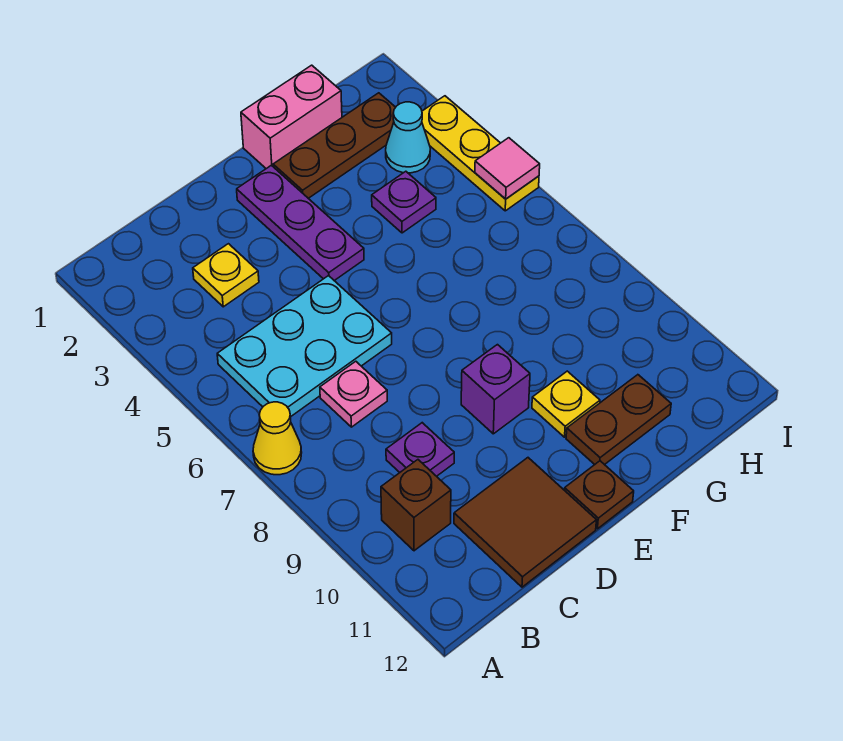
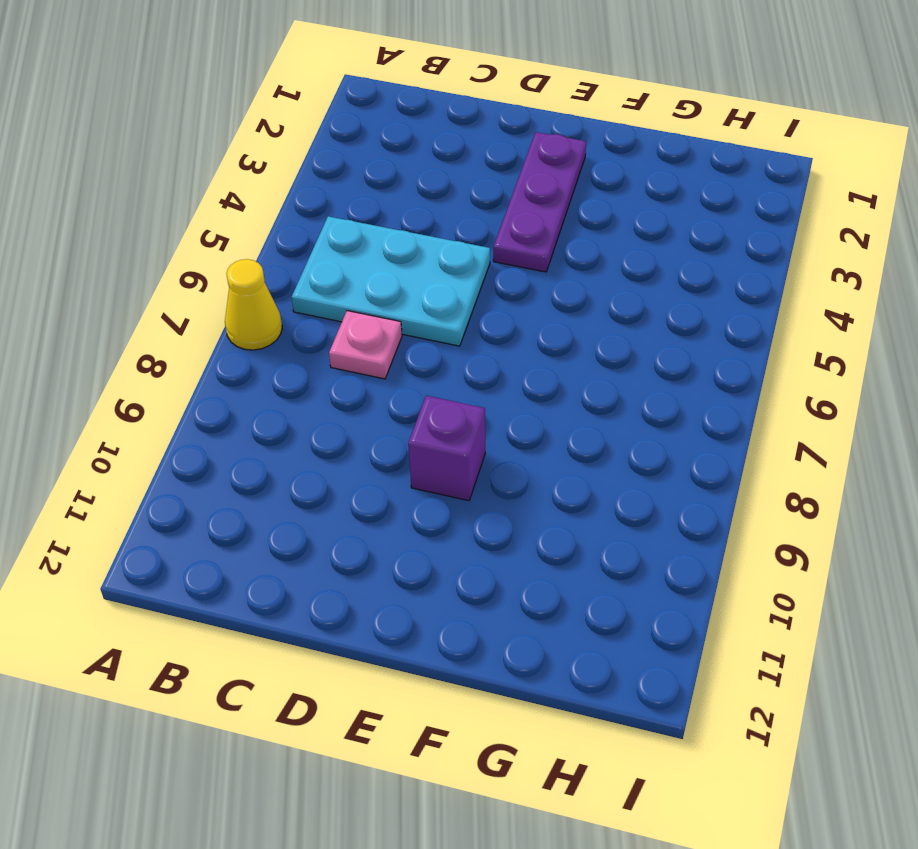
none -> brown brick B10 level 1
none -> yellow plate C3 level 1
none -> purple plate C9 level 1

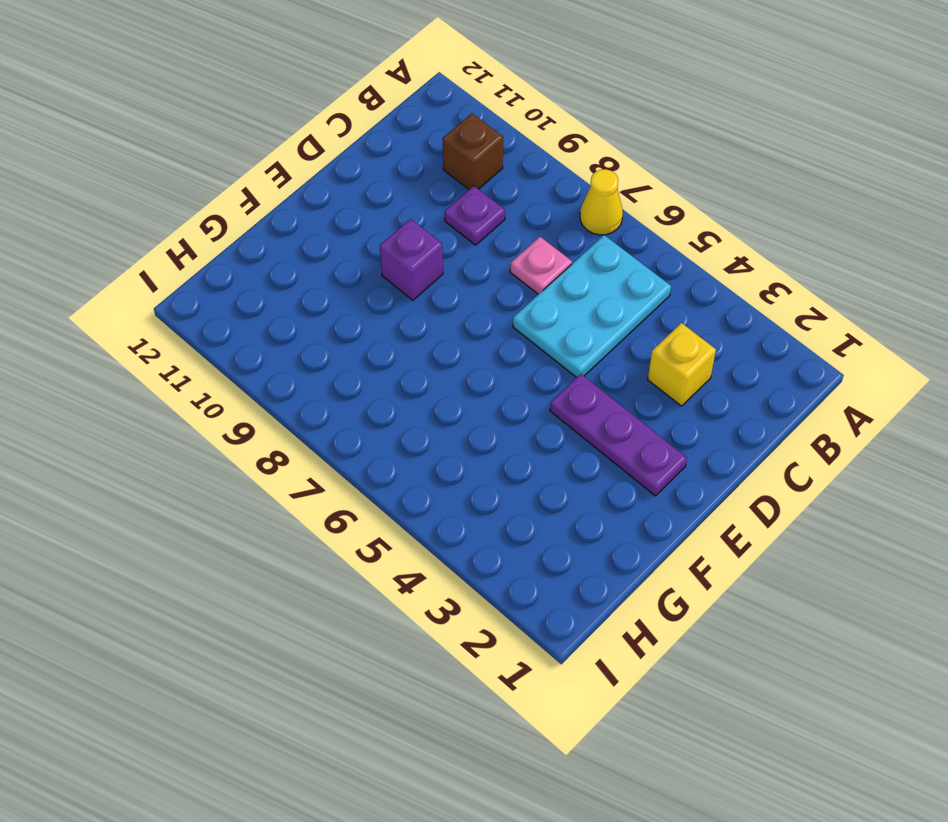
yellow brick C3 level 1 -> yellow plate C3 level 1
none -> brown tile C11:D12 level 1
none -> brown plate E12 level 1
none -> pink brick F1:G1 level 1

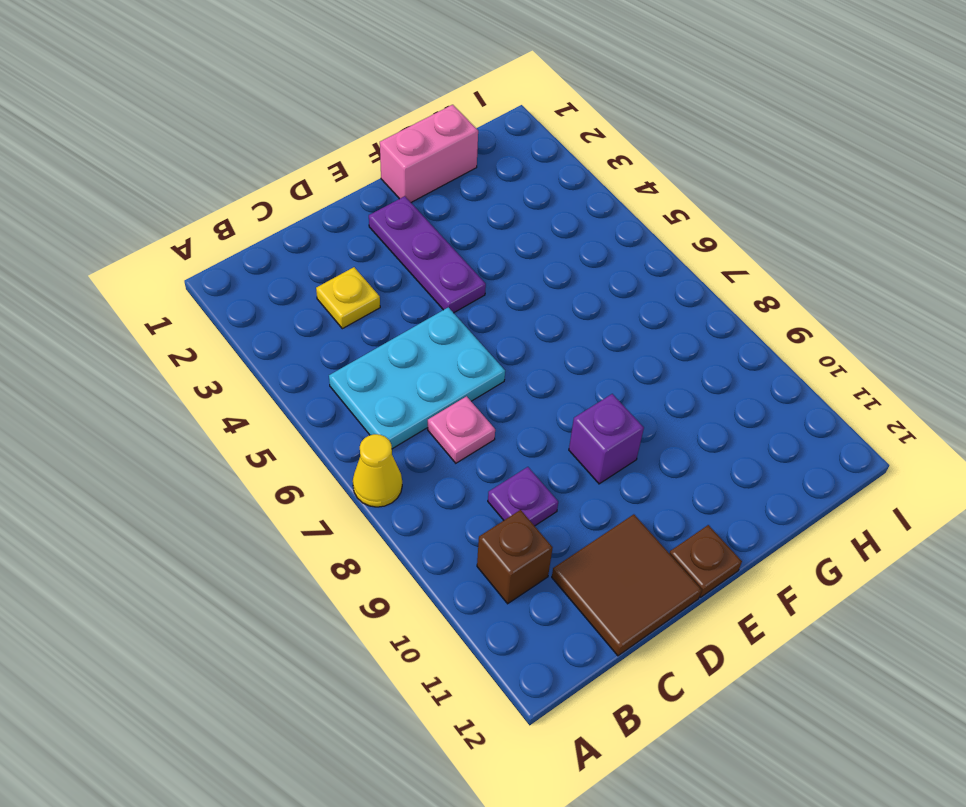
none -> brown plate F2:H2 level 1
none -> yellow plate F10 level 1
none -> brown plate F11:G11 level 1

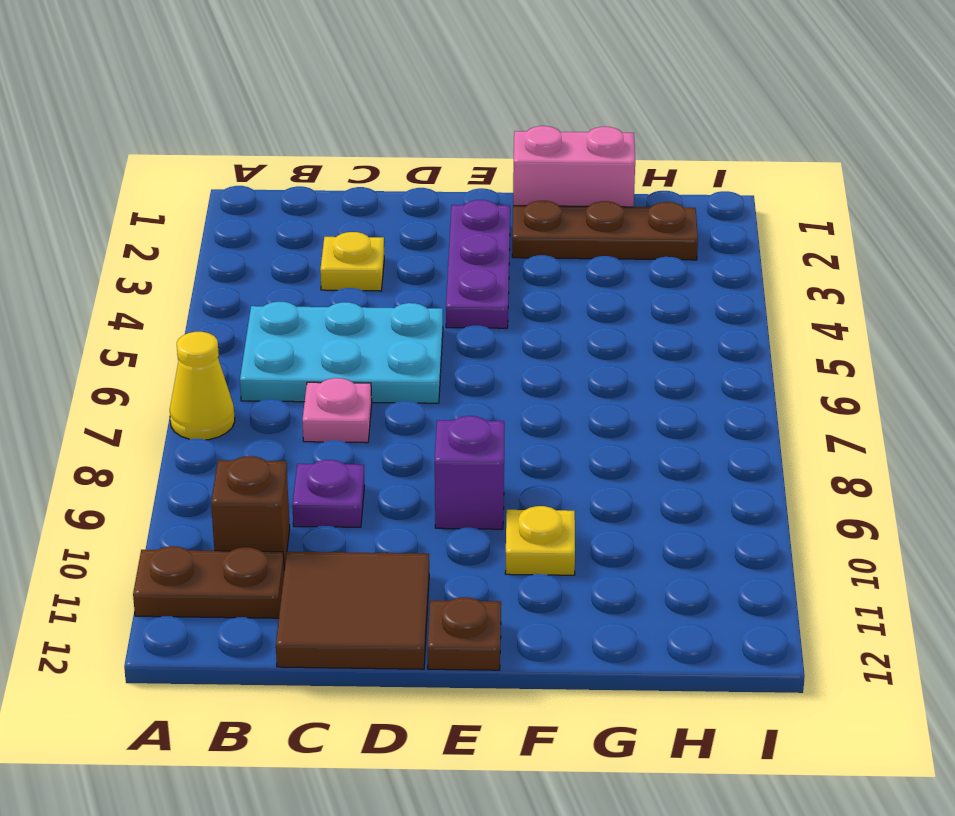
brown plate A11:B11 level 1 -> brown plate F11:G11 level 1
none -> purple plate G4 level 1
none -> cyan cone H3 level 1
none -> yellow plate I3:I5 level 1

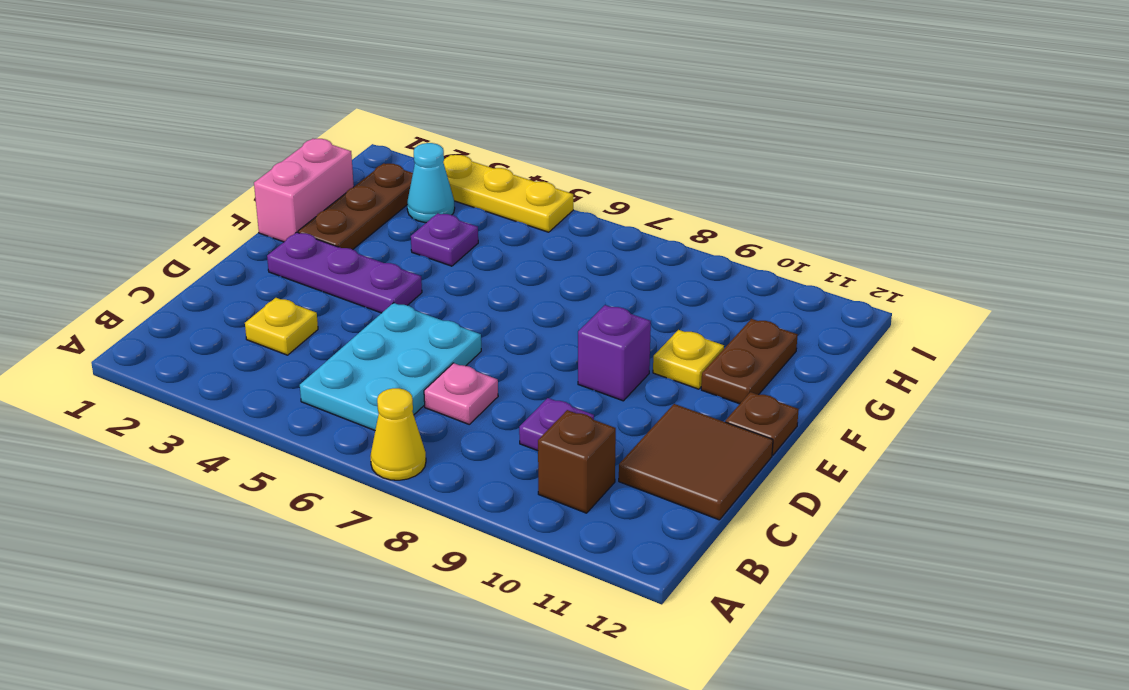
none -> pink tile I5 level 2

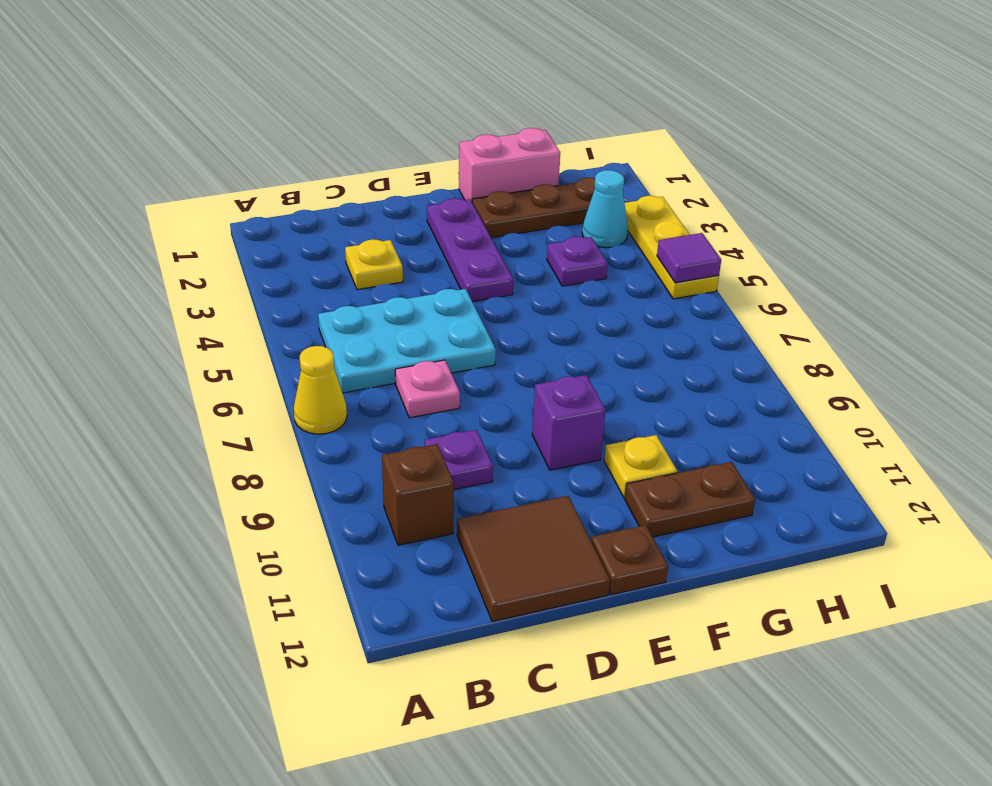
purple tile I5 level 2 -> pink tile I5 level 2

